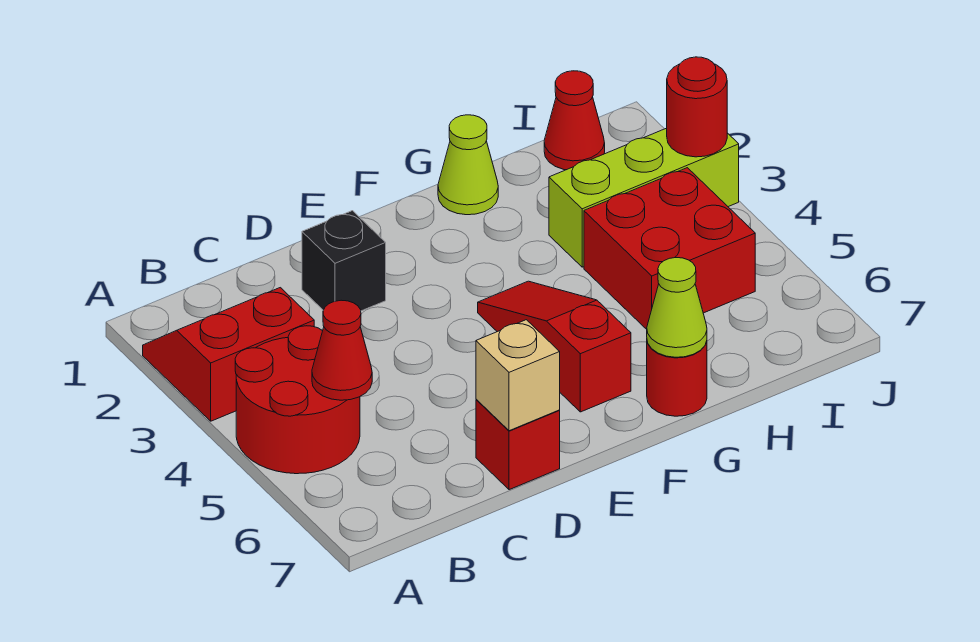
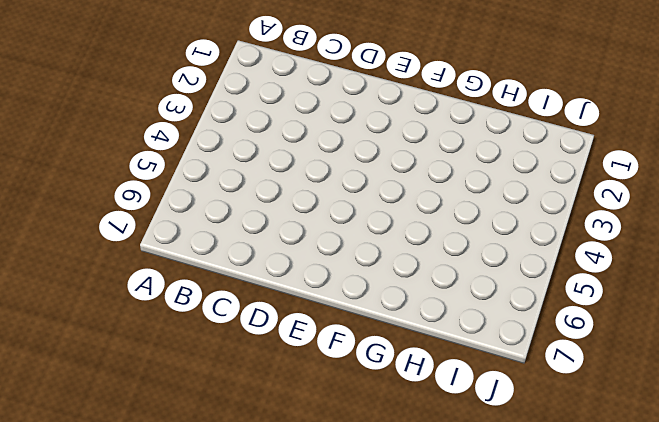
none -> red slope A2:B3 level 1 top 3
none -> red round brick A4:B5 level 1
none -> black brick D2 level 1

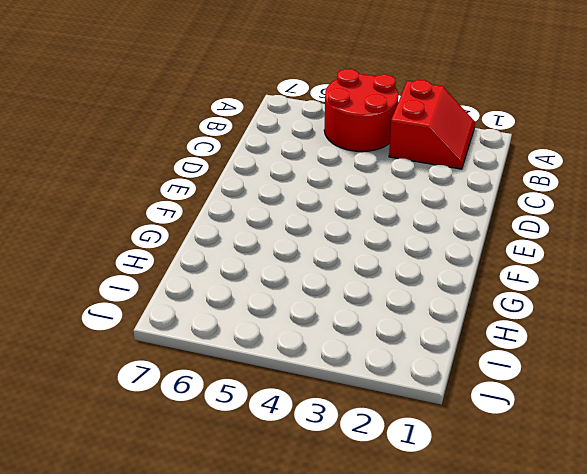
none -> black brick D2 level 1
none -> red brick D7 level 1
none -> red slope F4:F6 level 1 top 6

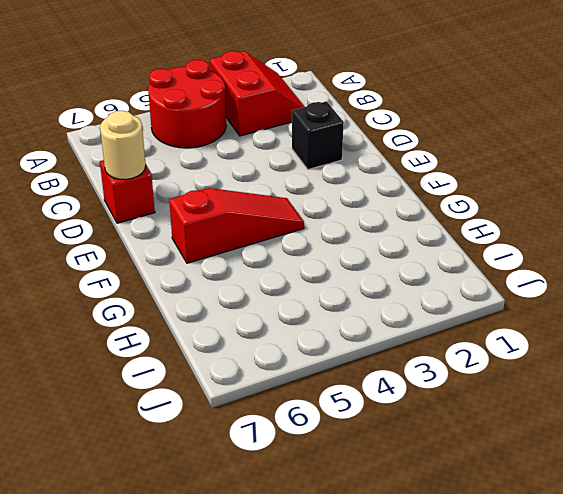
tan round brick D7 level 2 -> tan brick D7 level 2
none -> lime cone G1 level 1
none -> red round brick G7 level 1
none -> lime brick H3:J3 level 1

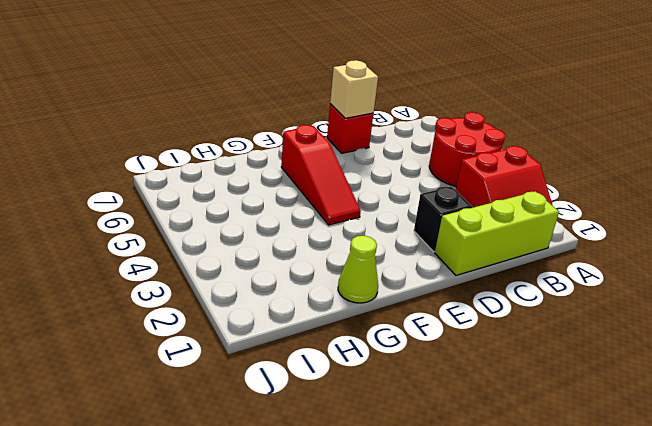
lime brick B1:D1 level 1 -> lime brick H3:J3 level 1
none -> red round brick G7 level 1
none -> red brick H4:I5 level 1
none -> red cone I1 level 1

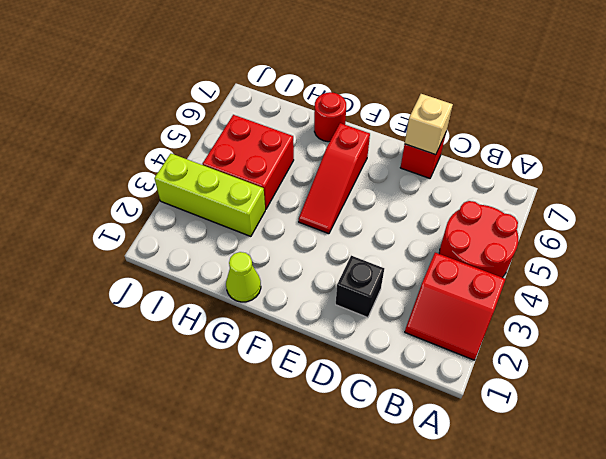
none -> red cone I1 level 1
none -> red cone B5 level 2
none -> lime cone G7 level 2

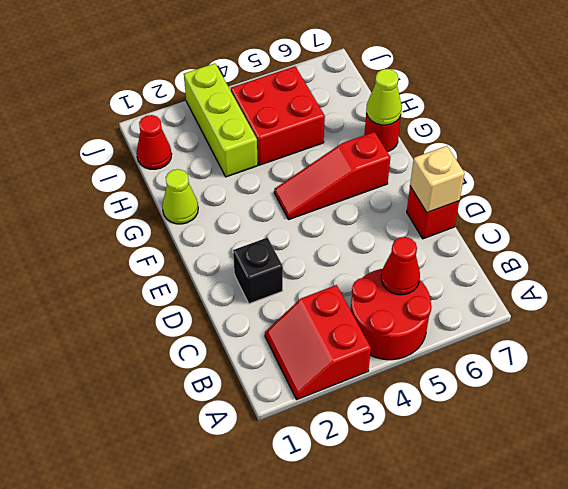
none -> red round brick J3 level 2

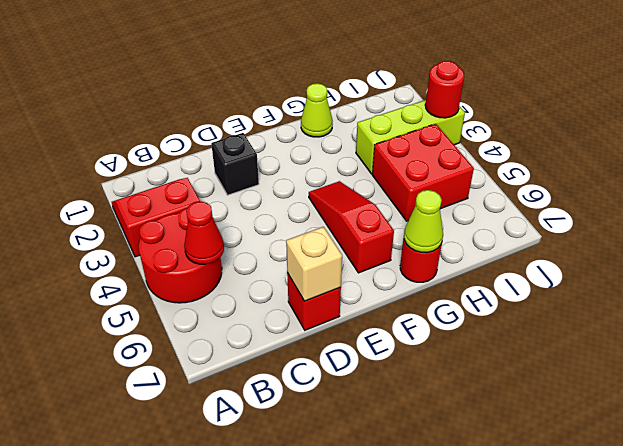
none -> red cone I1 level 1

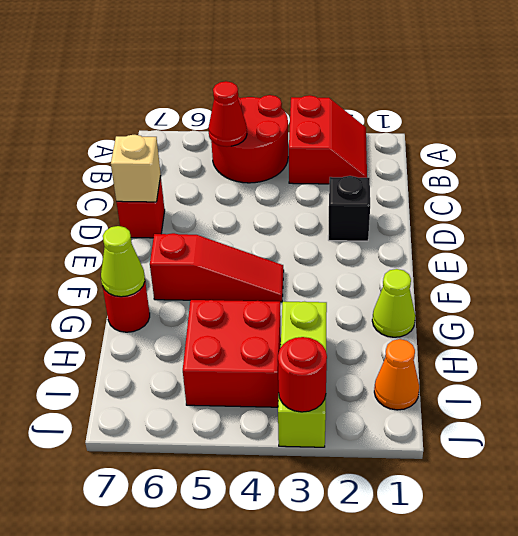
orange cone I1 level 1 -> red cone I1 level 1

